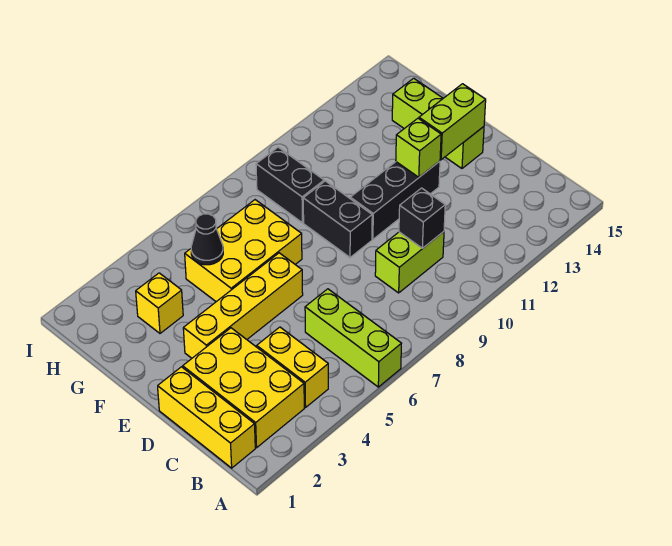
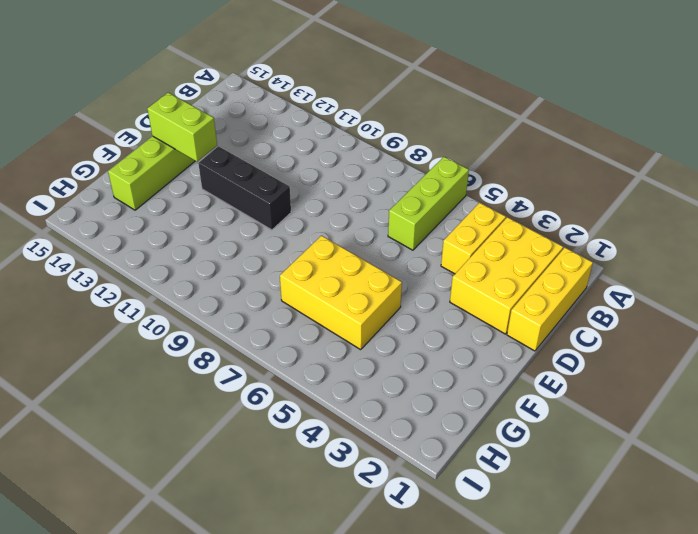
none -> lime brick C9:C10 level 1
none -> yellow brick E3:E6 level 1
none -> black brick E9:F9 level 1

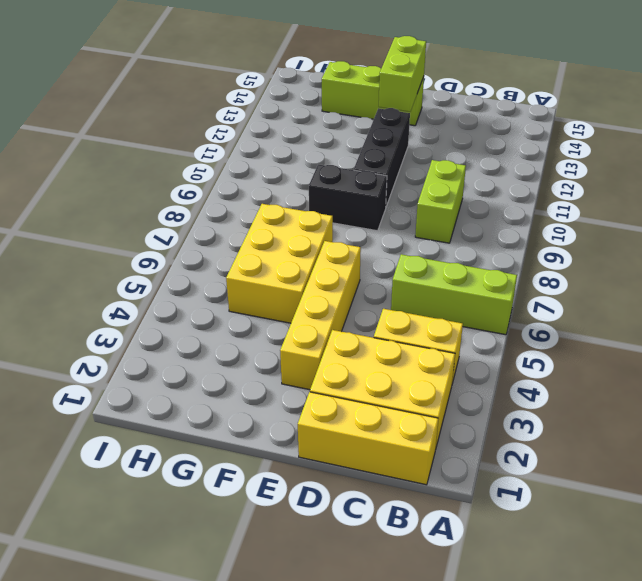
none -> yellow brick G3 level 1
none -> black brick G9:H9 level 1
none -> black brick C10 level 2

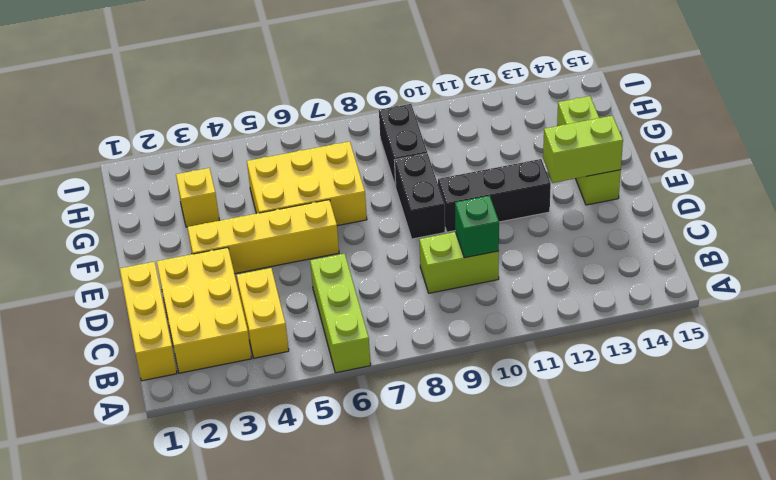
green brick C10 level 2 -> black brick C10 level 2
none -> lime brick E12 level 2
none -> black cone G5 level 2

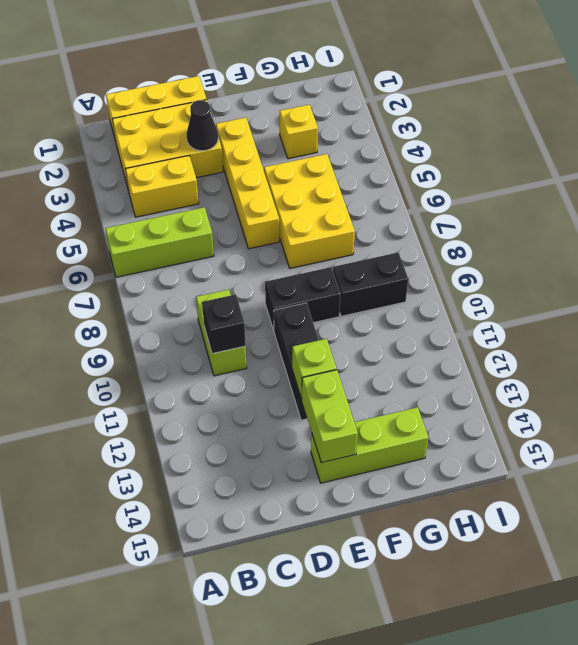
black cone D3 level 2 -> black cone G5 level 2

